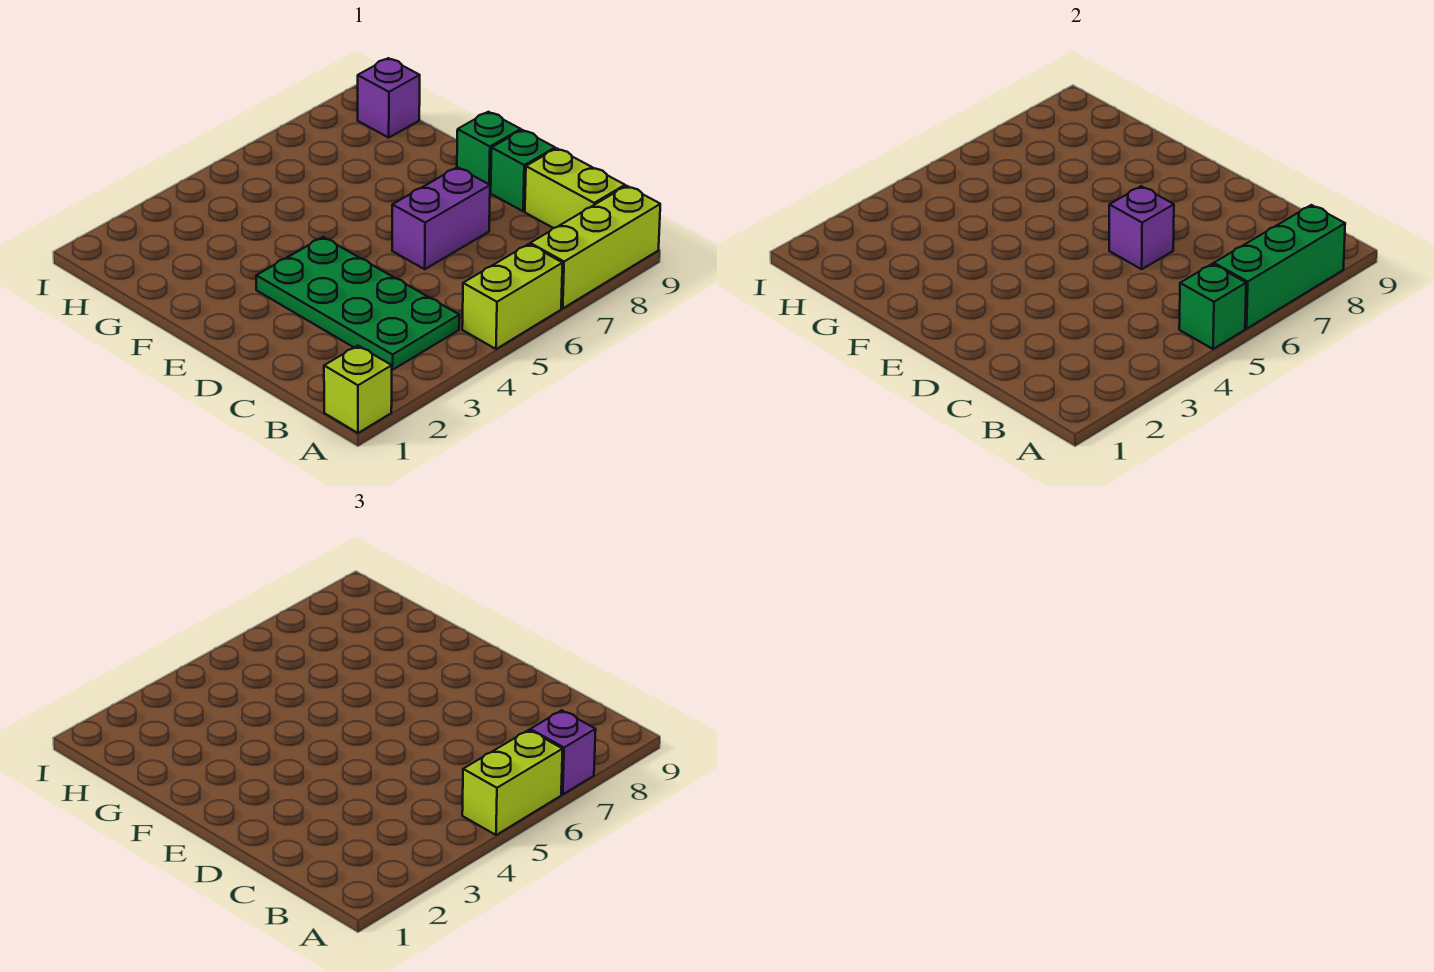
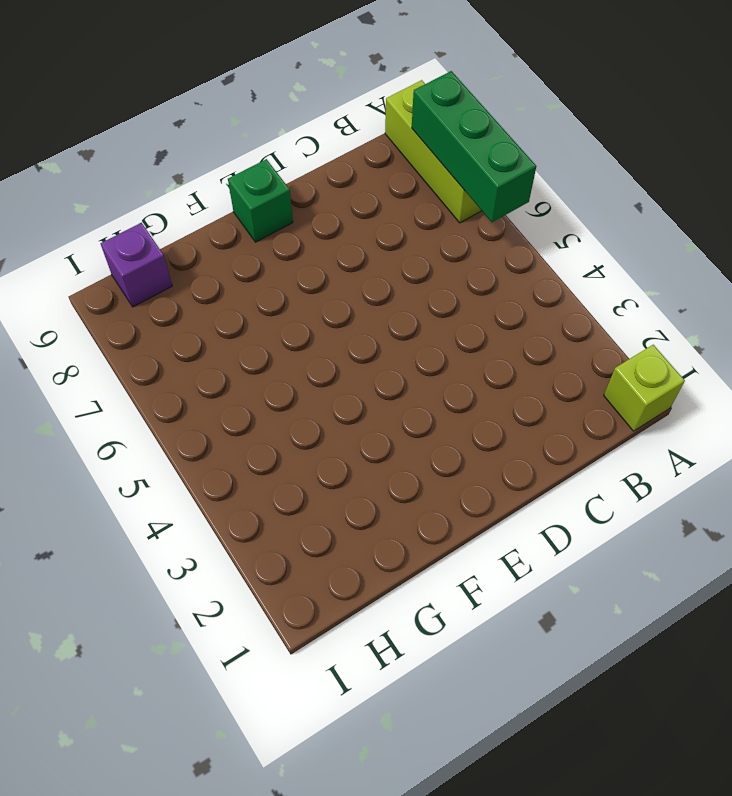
none -> lime brick A5:A6 level 1
none -> green plate B3:E4 level 1
none -> lime brick B9:C9 level 1

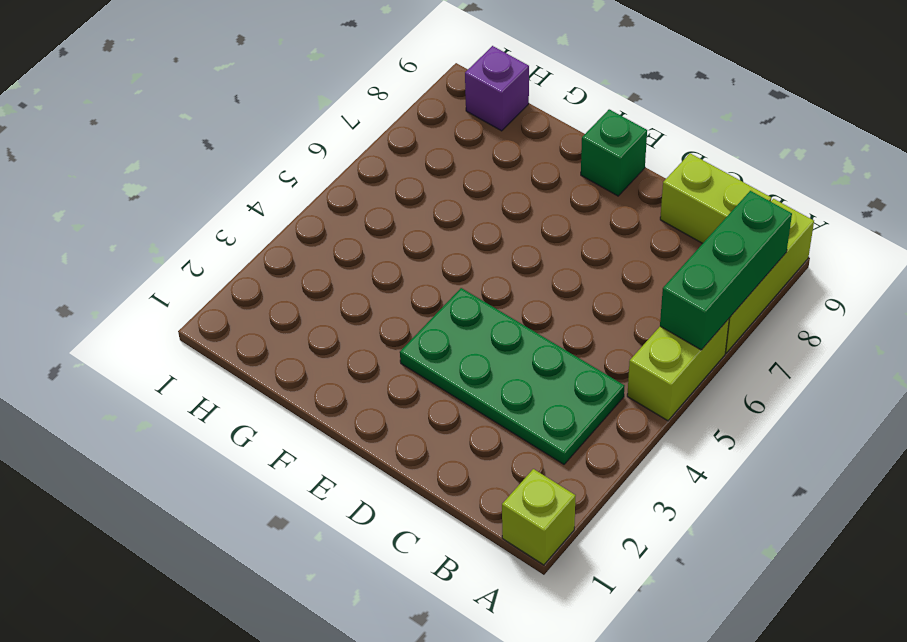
none -> purple brick D6:D7 level 1
none -> green brick D9 level 1
none -> green brick A5 level 2

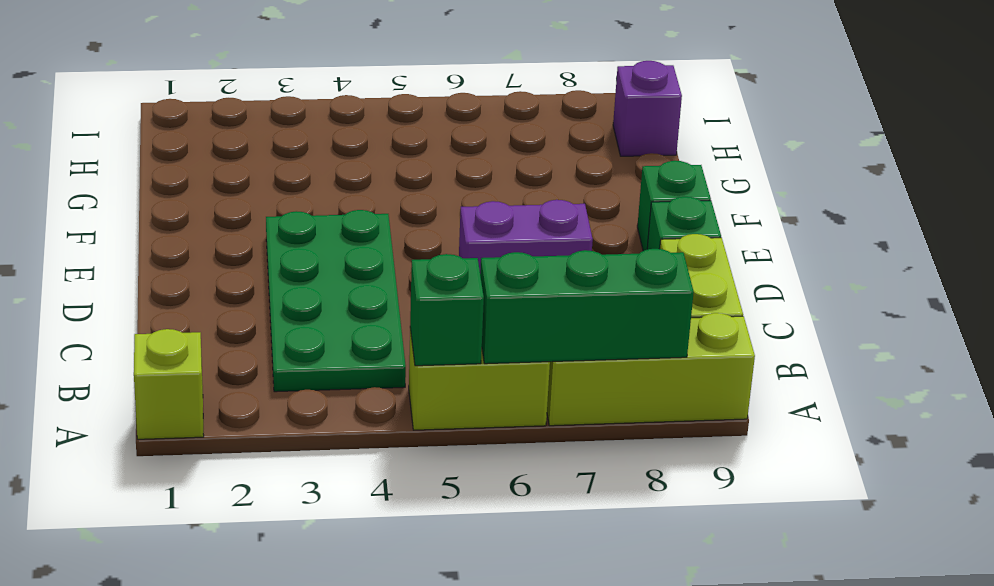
none -> purple brick D6 level 2
none -> lime brick A5:A6 level 3
none -> purple brick A7 level 3

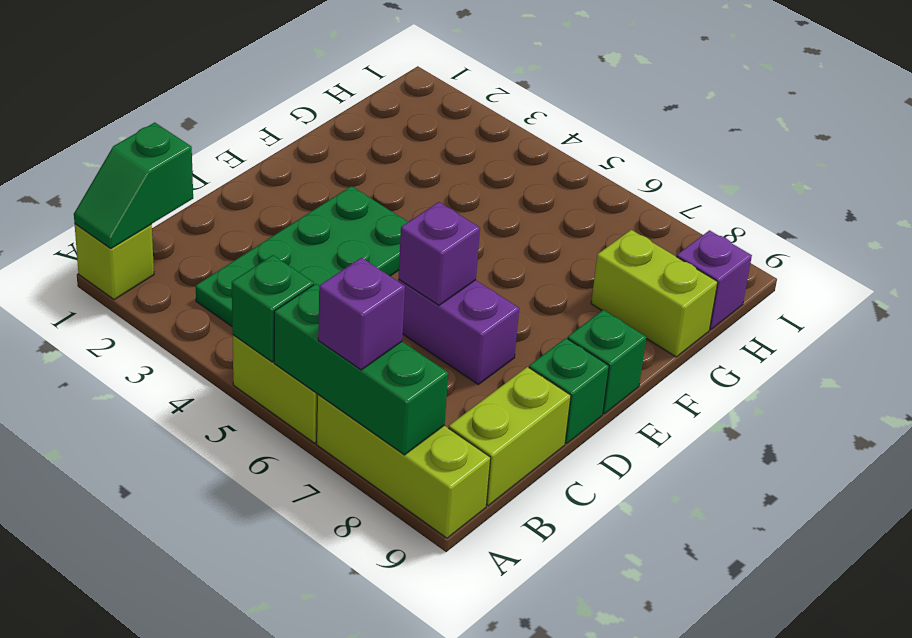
green slope A1:B1 level 2 top B -> none
lime brick G8:G9 level 1 -> lime brick A5:A6 level 3

